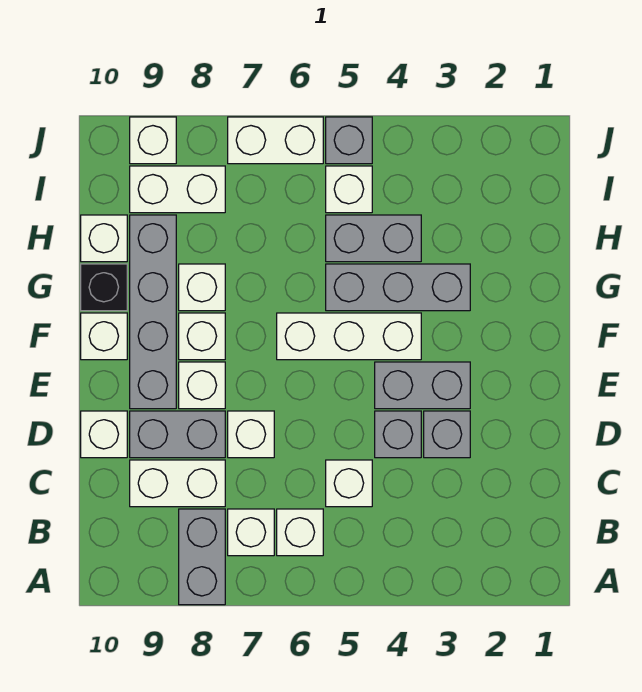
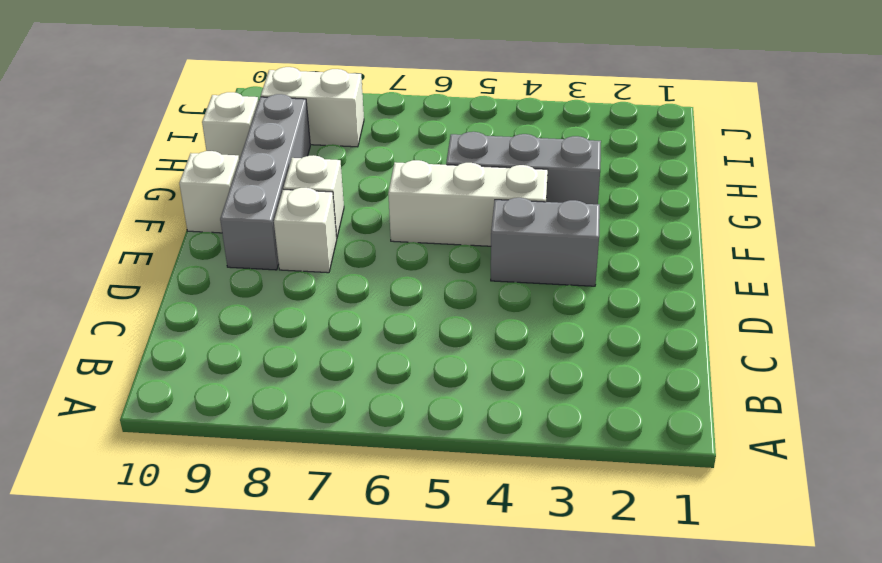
none -> grey brick A8:B8 level 1
none -> white brick B6 level 1
none -> white brick B7 level 1

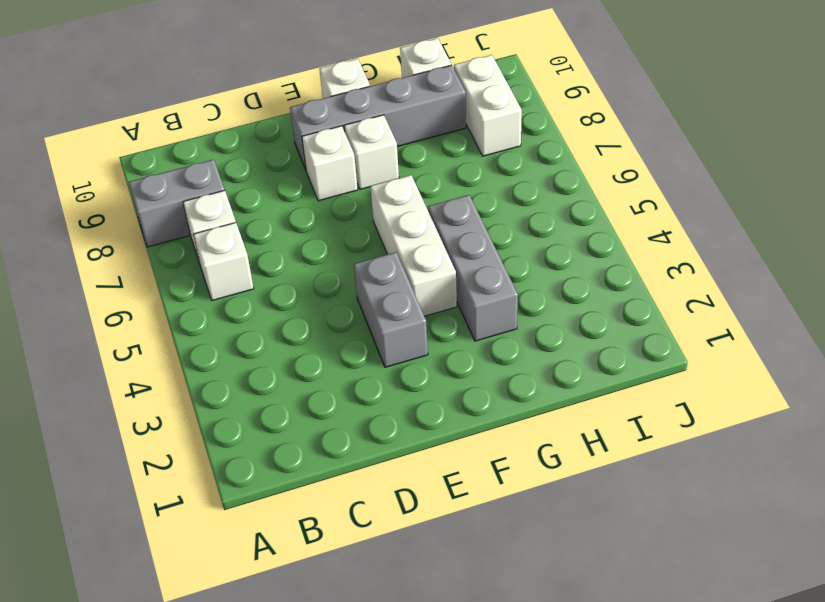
none -> white brick C5 level 1
none -> white brick C8:C9 level 1
none -> grey brick D3 level 1

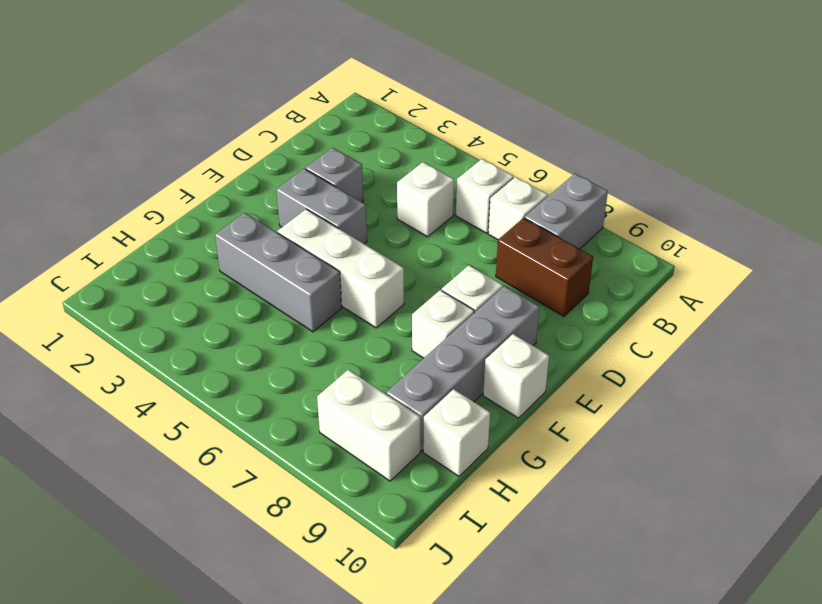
brown brick C8:C9 level 1 -> white brick C8:C9 level 1
none -> grey brick D4 level 1
none -> white brick D7 level 1
none -> grey brick D8:D9 level 1

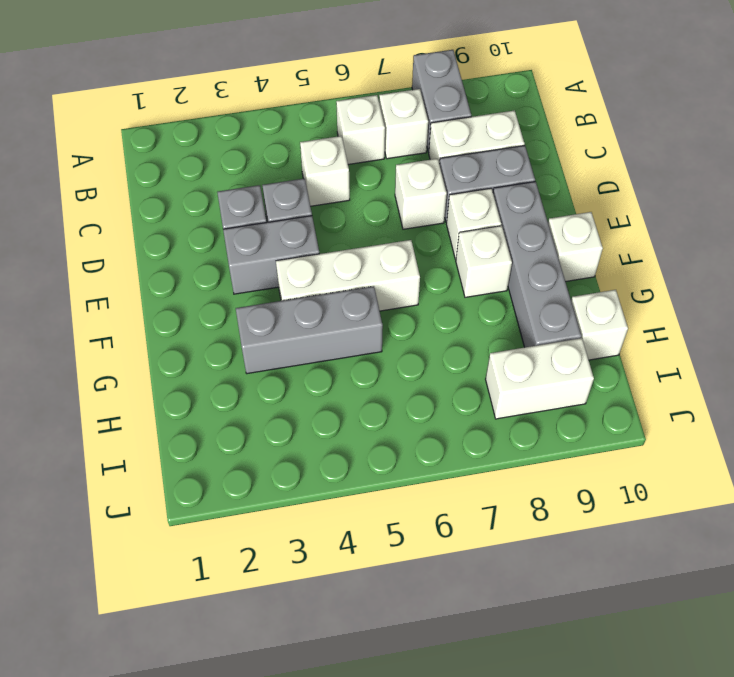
none -> white brick D10 level 1
none -> white brick G8 level 1
none -> black brick G10 level 1

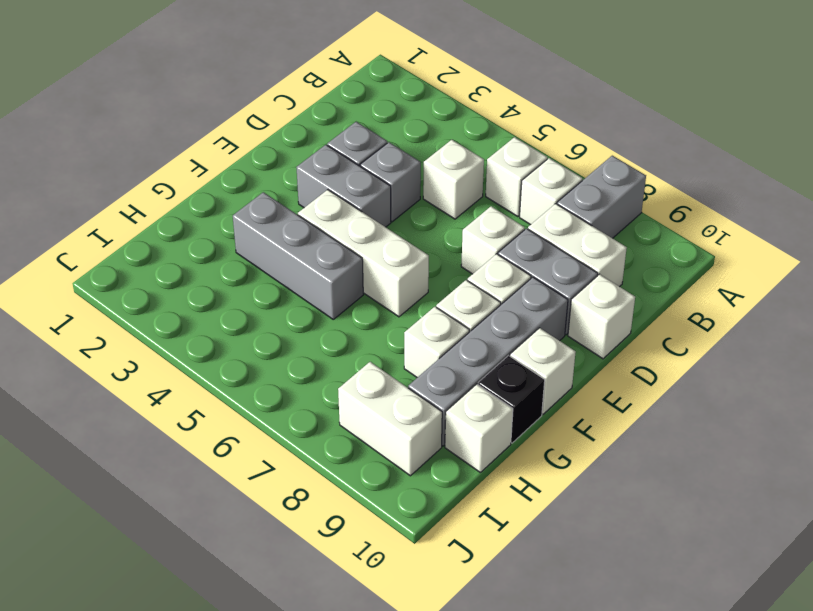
none -> grey brick H4:H5 level 1
none -> white brick I5 level 1
none -> grey brick J5 level 1

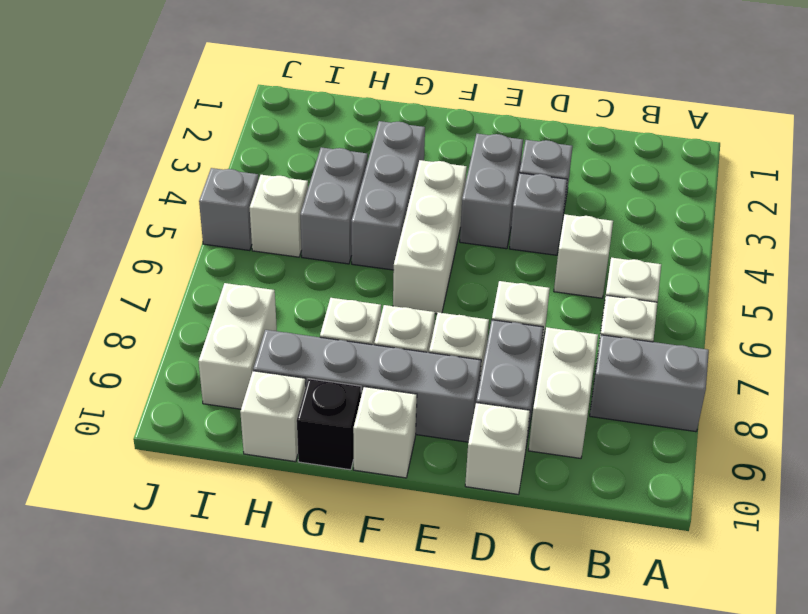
none -> white brick J6:J7 level 1
none -> white brick J9 level 1

